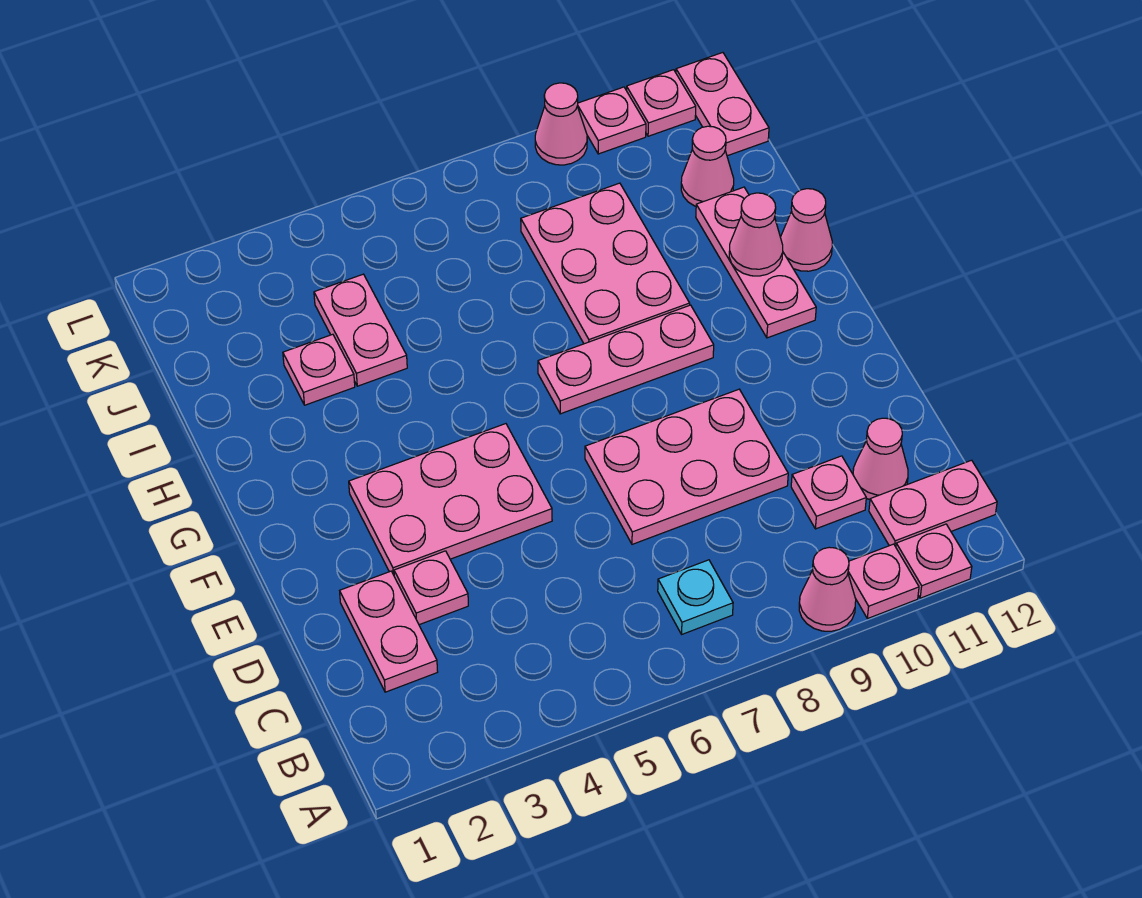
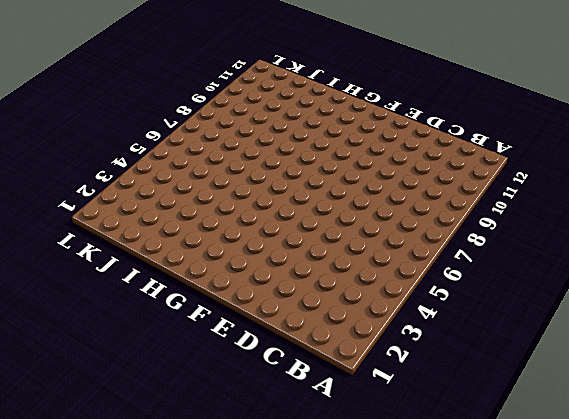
none -> pink cone A9 level 1
none -> pink plate A10 level 1
none -> pink plate A11 level 1

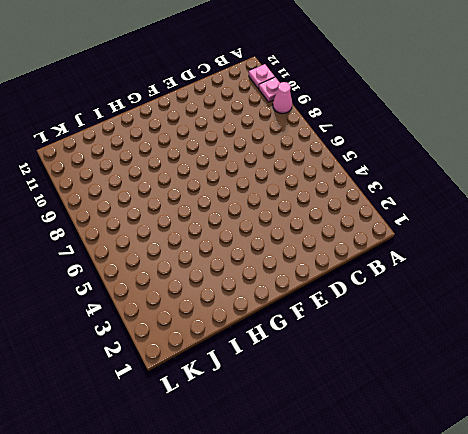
none -> cyan plate B7 level 1
none -> pink plate B11:B12 level 1
none -> pink plate C2:D2 level 1

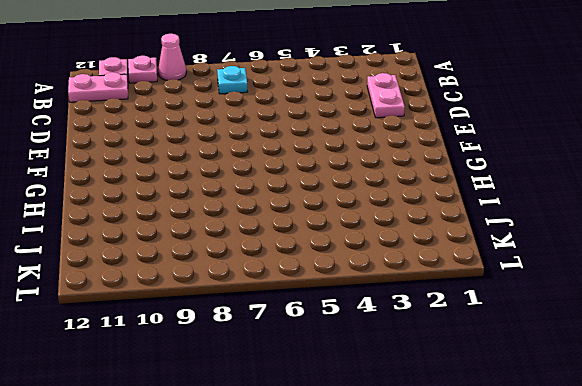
none -> pink plate C10 level 1
none -> pink cone C11 level 1
none -> pink plate D3 level 1

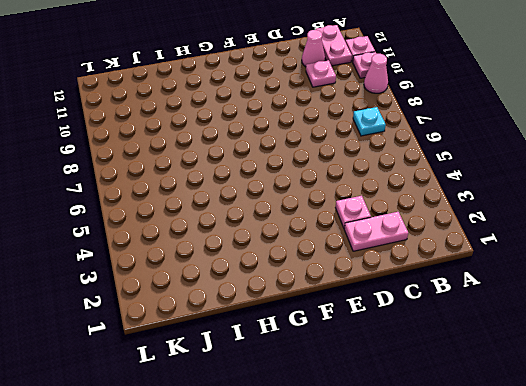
none -> pink plate D7:E9 level 1
none -> pink plate E3:F5 level 1
none -> pink plate G7:G9 level 1

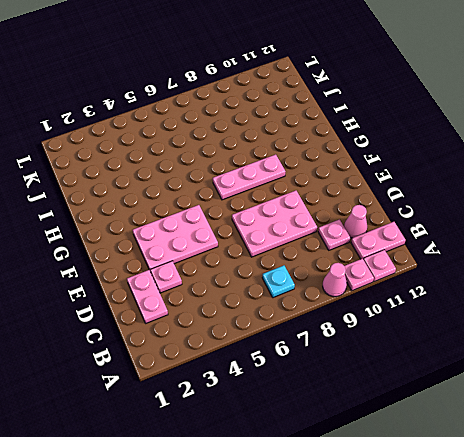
none -> pink plate G11:I11 level 1
none -> pink plate H8:J9 level 1
none -> pink cone H12 level 1

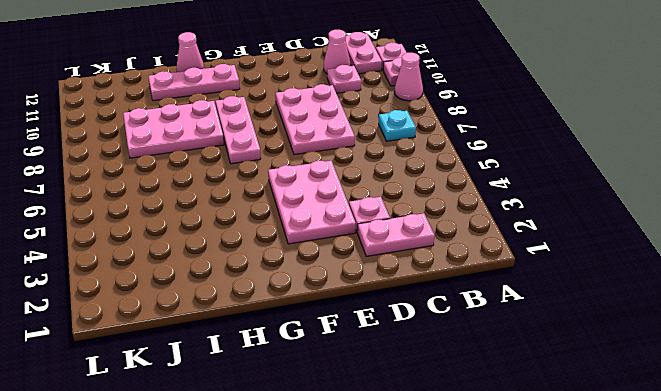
none -> pink plate I3 level 1
none -> pink plate I4:J4 level 1
none -> pink cone J11 level 1

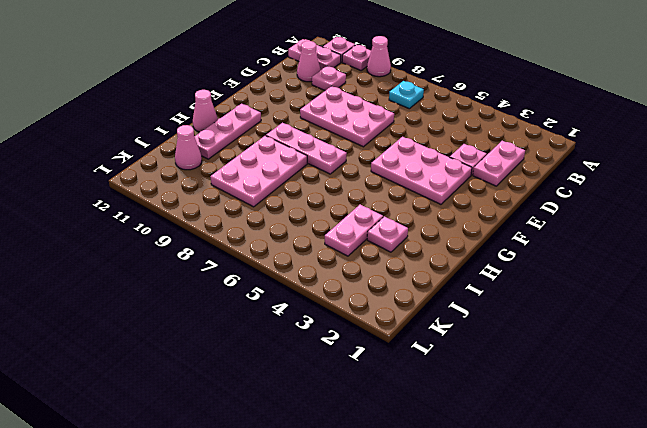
none -> pink plate K12:L12 level 1
none -> pink cone L9 level 1
none -> pink plate L10 level 1

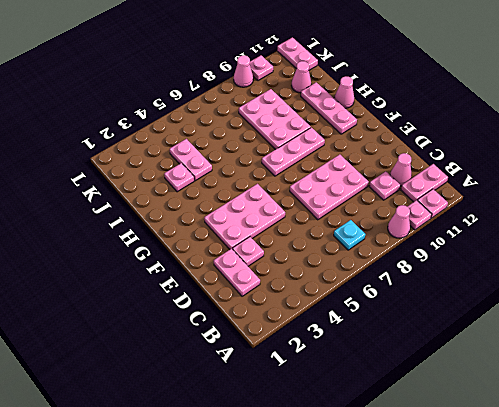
none -> pink plate L11 level 1
none -> pink cone H11 level 2

